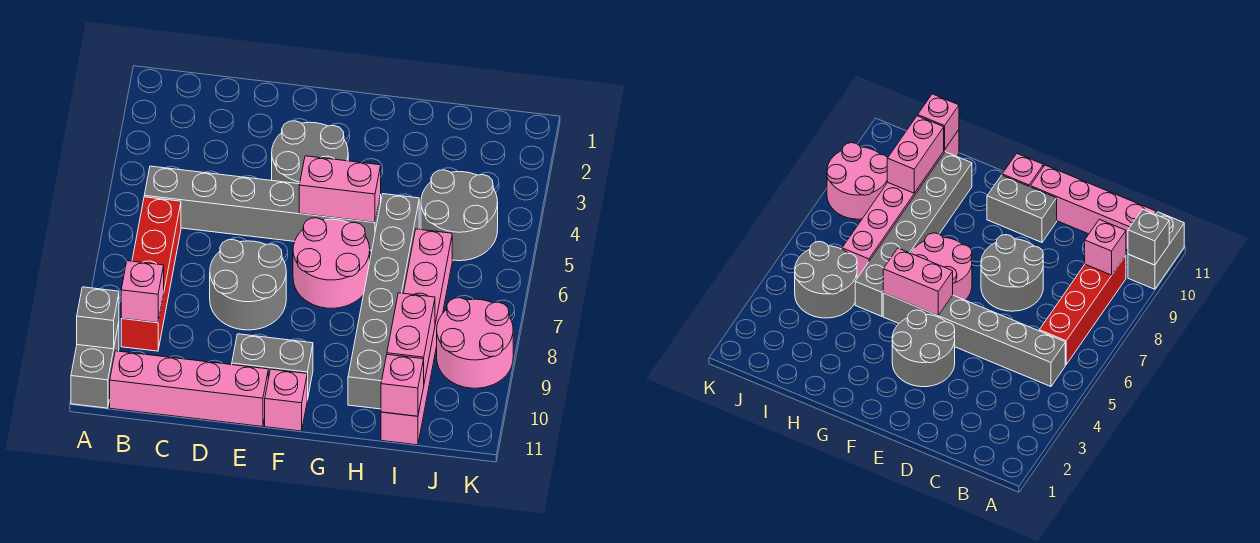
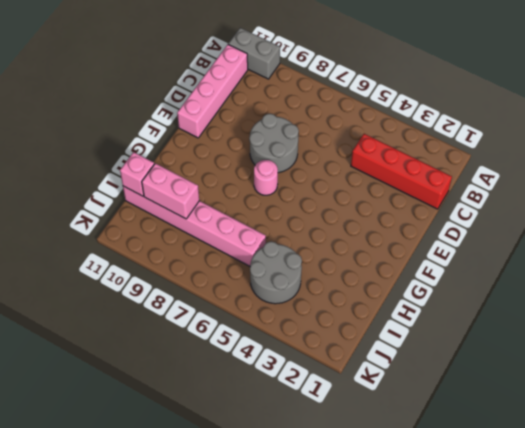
red brick C1:C4 level 1 -> red brick B6:B9 level 1
pink round brick F7 level 1 -> pink round brick F6:G7 level 1
none -> grey brick B5:G5 level 1
none -> grey round brick E3:F4 level 1
none -> grey brick E10:F10 level 1

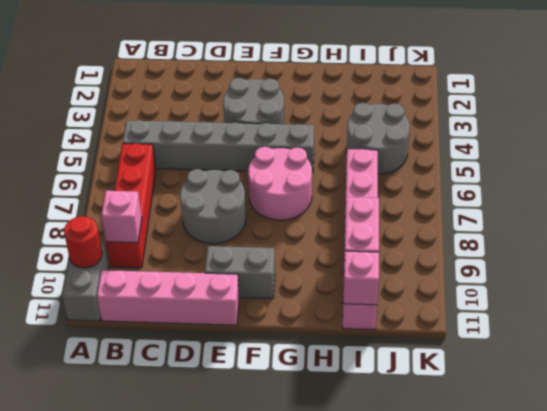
red round brick A10 level 2 -> grey brick A10 level 2
none -> pink brick F11 level 1
none -> grey brick H5:H10 level 1
none -> pink round brick J8:K9 level 1

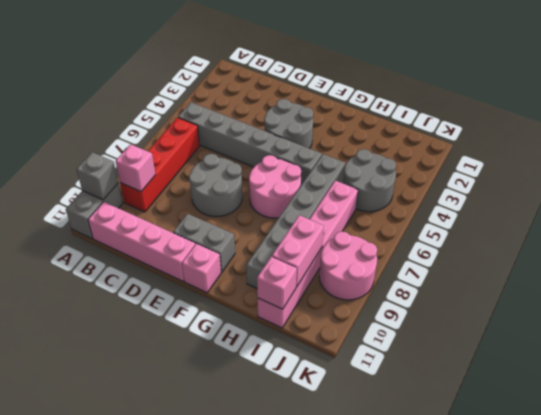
none -> pink brick F5:G5 level 2

